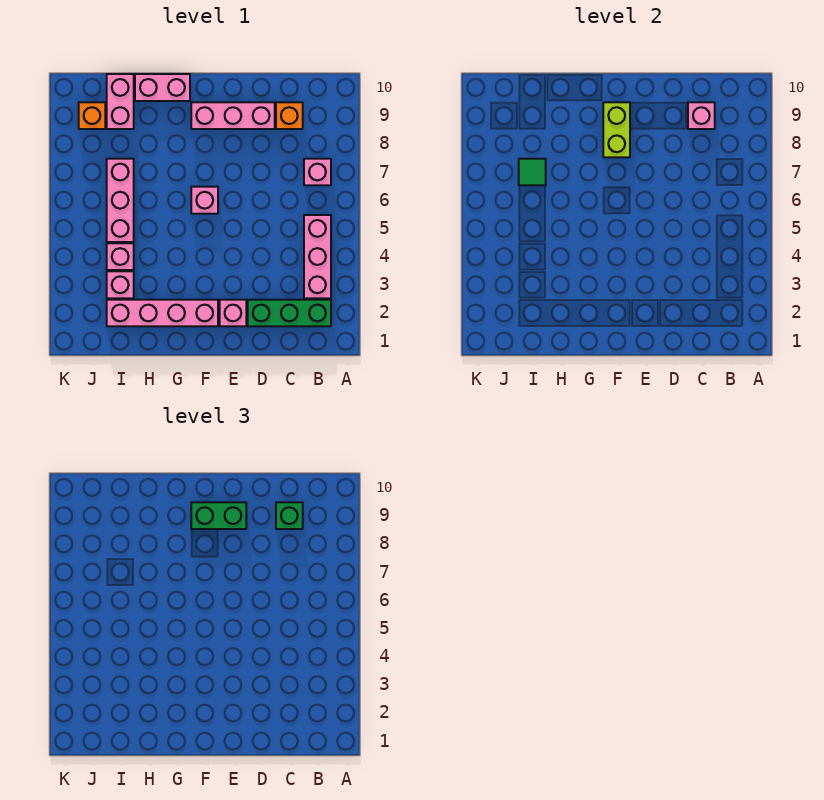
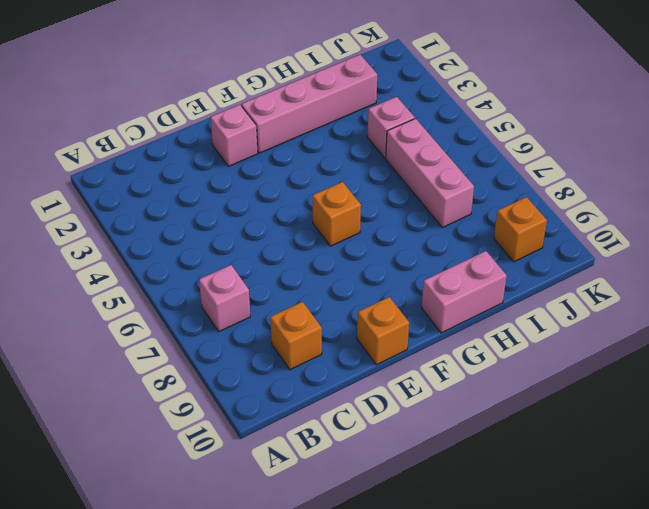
orange brick E10 level 1 -> none
orange brick F6 level 1 -> pink brick F6 level 1
none -> green brick B2:D2 level 1
none -> pink brick B3:B5 level 1
none -> pink brick D9:F9 level 1

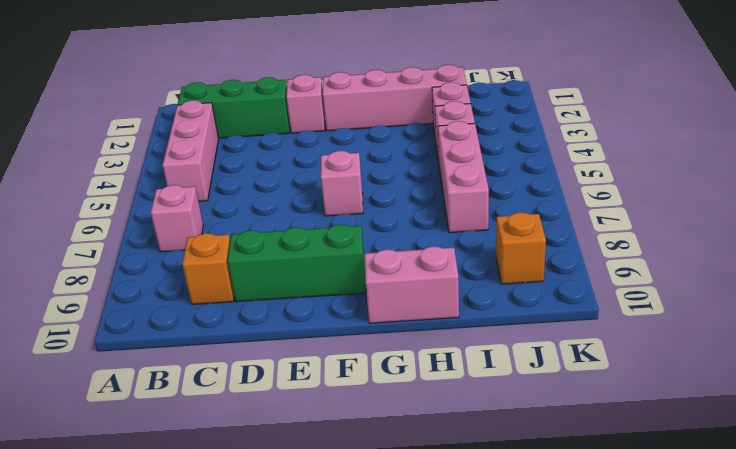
green brick D9:F9 level 1 -> pink brick D9:F9 level 1
none -> pink brick I9:I10 level 1
none -> pink brick C9 level 2
none -> lime brick F8:F9 level 2

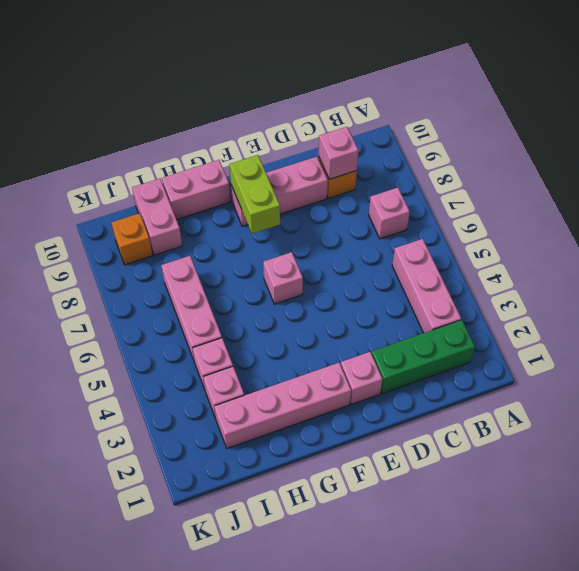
none -> green tile I7 level 2
none -> green brick C9 level 3
none -> green brick E9:F9 level 3

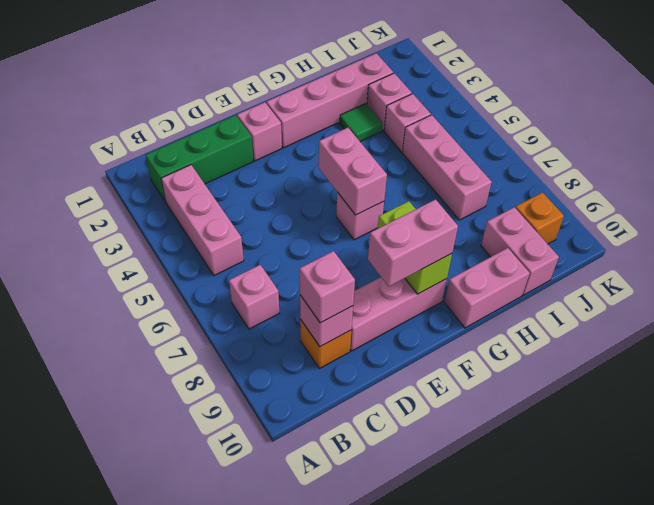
pink brick C9 level 3 -> green brick C9 level 3
pink brick E9:F9 level 3 -> green brick E9:F9 level 3
pink brick F5:F6 level 2 -> none
green tile H3 level 1 -> green tile I7 level 2

